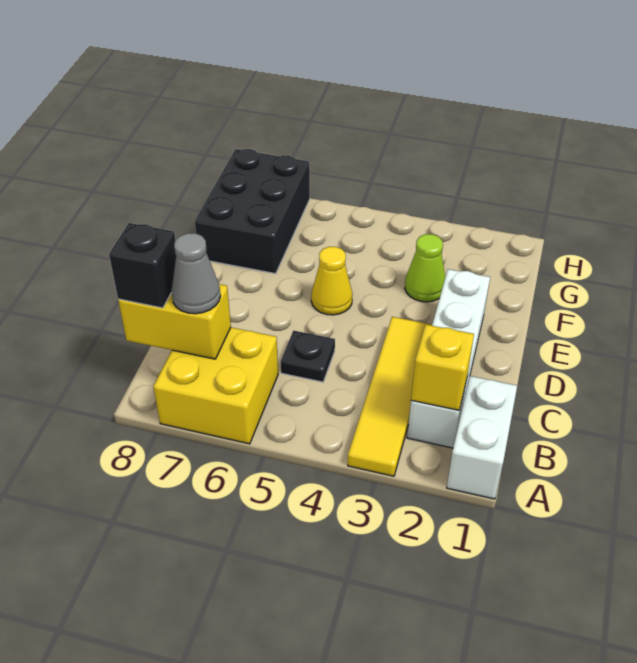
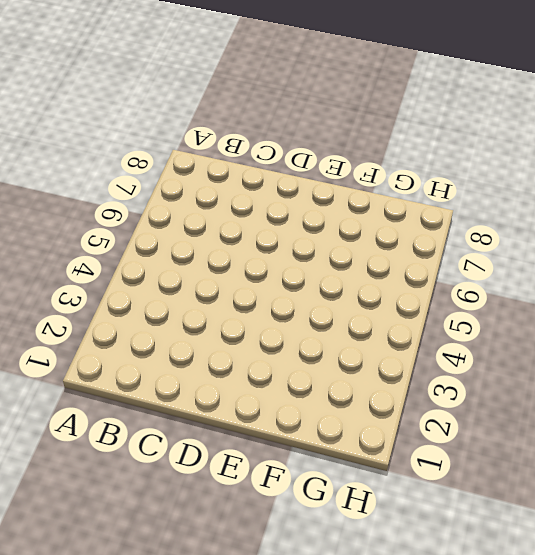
none -> white brick A1:B1 level 1
none -> yellow tile A3:D3 level 1
none -> yellow brick A6:B7 level 1

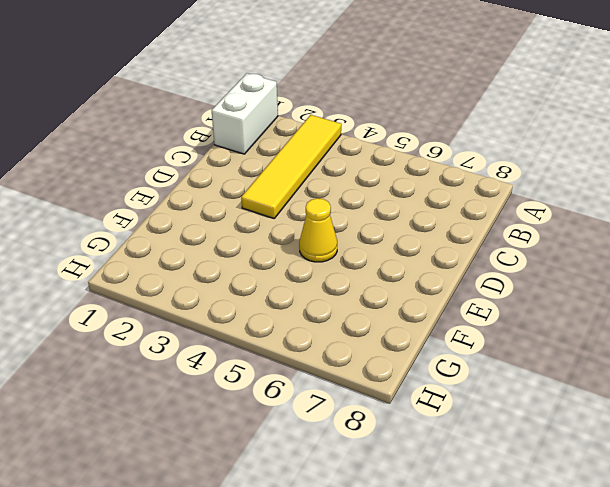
none -> yellow brick A6:B7 level 1
none -> white brick B2:E2 level 1
none -> black plate C5 level 1

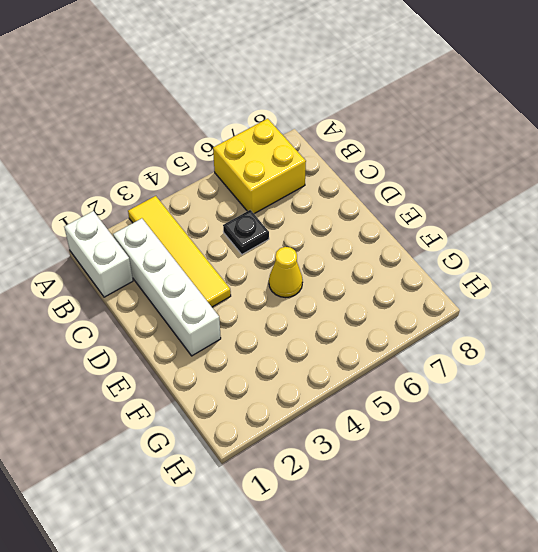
none -> lime cone F3 level 1
none -> black brick F7:H8 level 1
none -> yellow brick B2 level 2

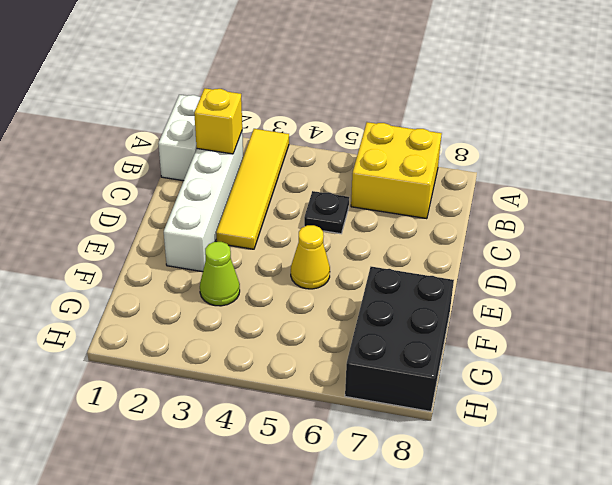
none -> yellow brick B7:B8 level 2
none -> grey cone B7 level 3
none -> black brick B8 level 3

